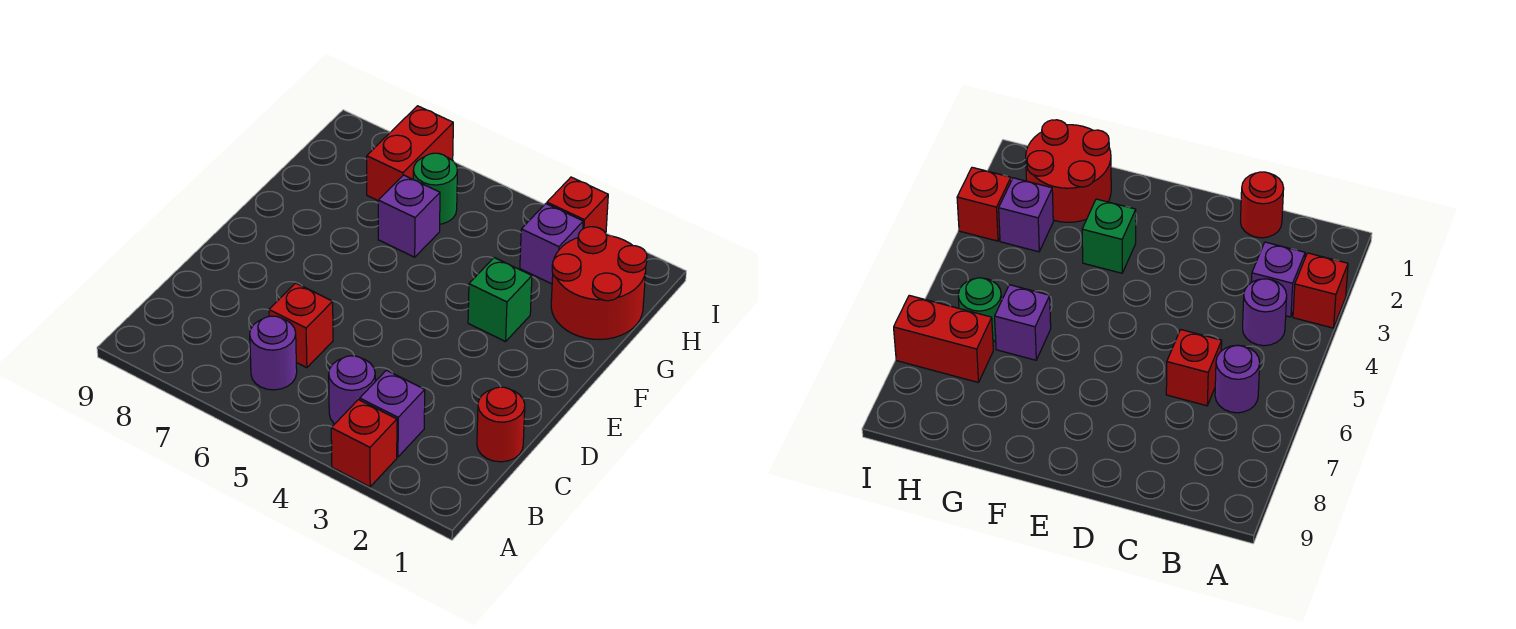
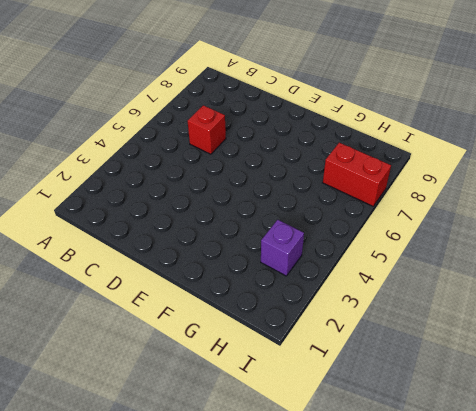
none -> red brick A3 level 1
none -> purple brick B3 level 1
none -> purple round brick B4 level 1

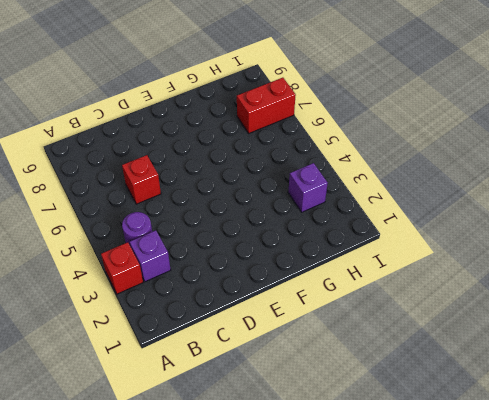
none -> purple round brick B6 level 1
none -> red round brick C1 level 1
none -> green brick F3 level 1

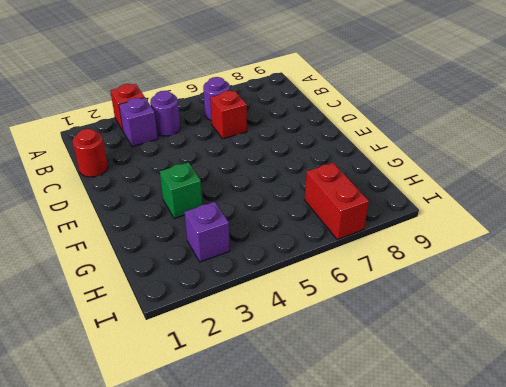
none -> red round brick G1:H2 level 1
none -> purple brick G6 level 1
none -> green round brick H6 level 1

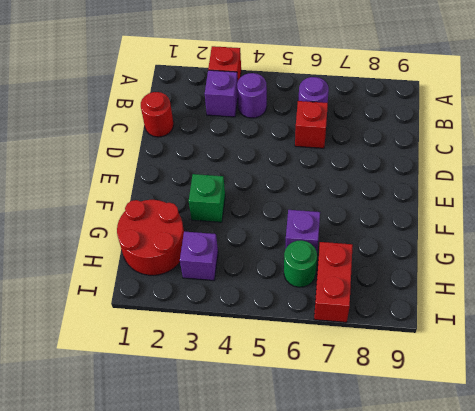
none -> red brick I3 level 1

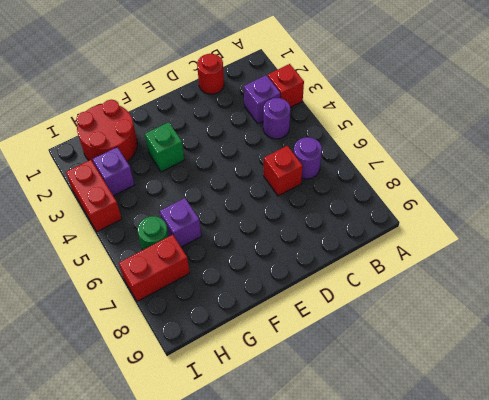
red brick I3:I4 level 1 -> red brick I3 level 1

